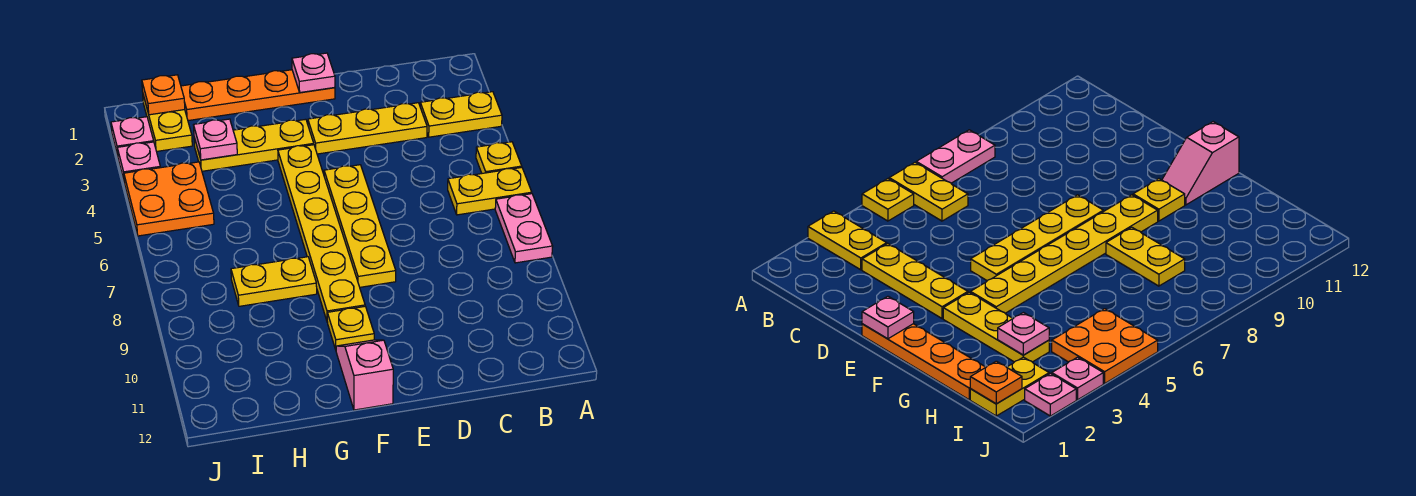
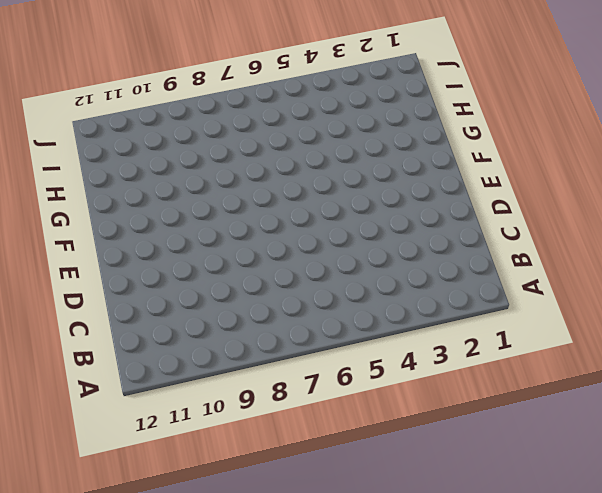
none -> yellow plate A3:B3 level 1
none -> yellow plate A5 level 1
none -> yellow plate A6:B6 level 1

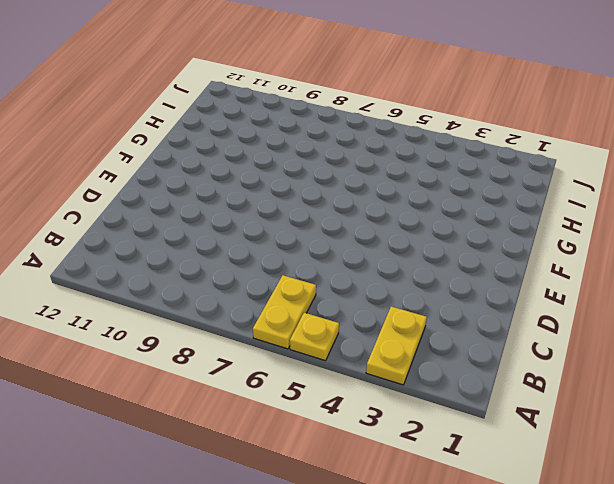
none -> pink plate A7:A8 level 1
none -> yellow plate C3:E3 level 1
none -> orange plate E1:H1 level 1

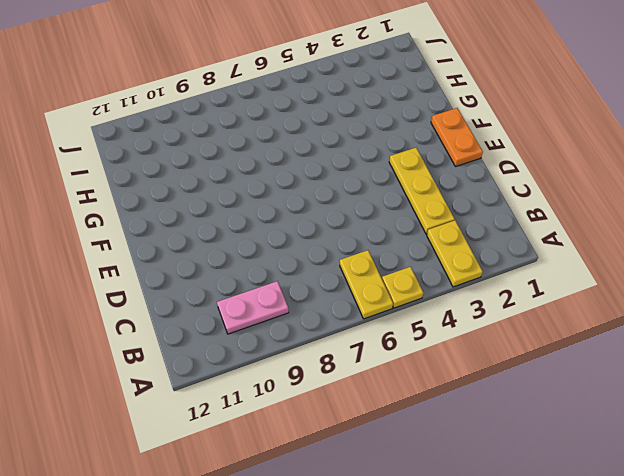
pink plate B9:B10 level 1 -> pink plate A7:A8 level 1
orange plate E1:F1 level 1 -> orange plate E1:H1 level 1
none -> yellow plate E5:E8 level 1
none -> yellow plate F3:H3 level 1
none -> yellow plate F4:F9 level 1

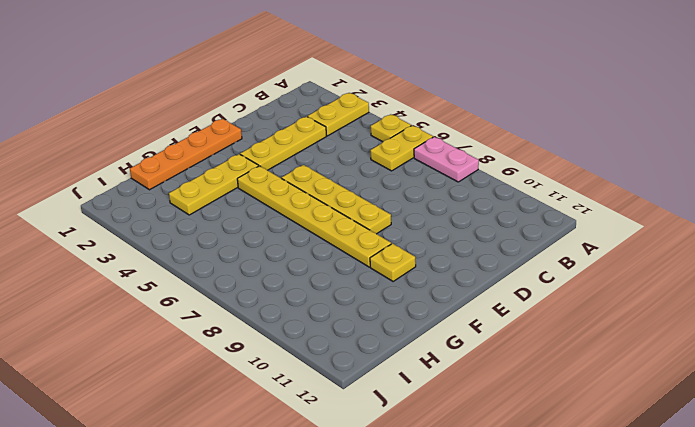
none -> pink slope F11:F12 level 1 top 12
none -> yellow plate G8:H8 level 1
none -> yellow plate I1:I2 level 1

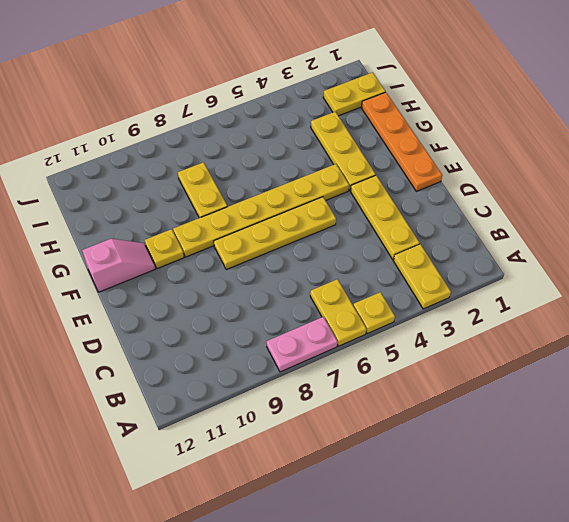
none -> orange plate I4:J5 level 1
none -> pink plate J2 level 1
none -> pink plate J3 level 1

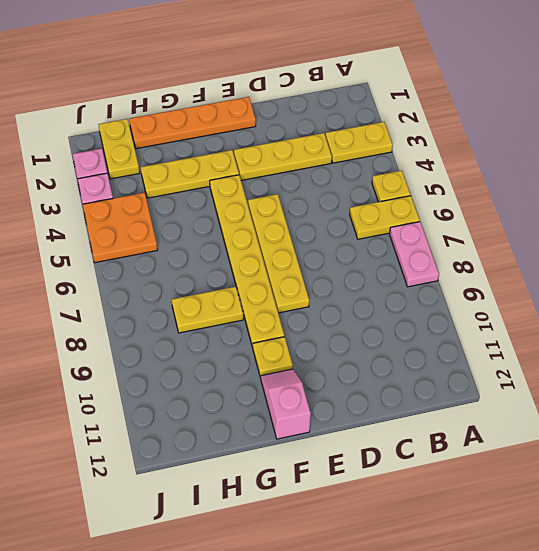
none -> pink plate E1 level 2
none -> pink plate H3 level 2
none -> orange plate I1 level 2

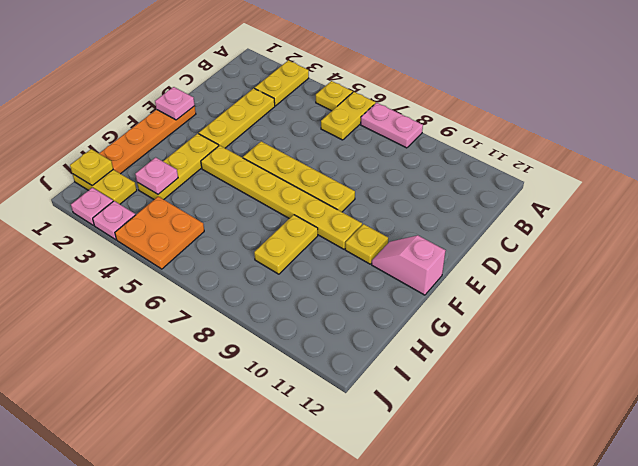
yellow plate I1 level 2 -> orange plate I1 level 2

